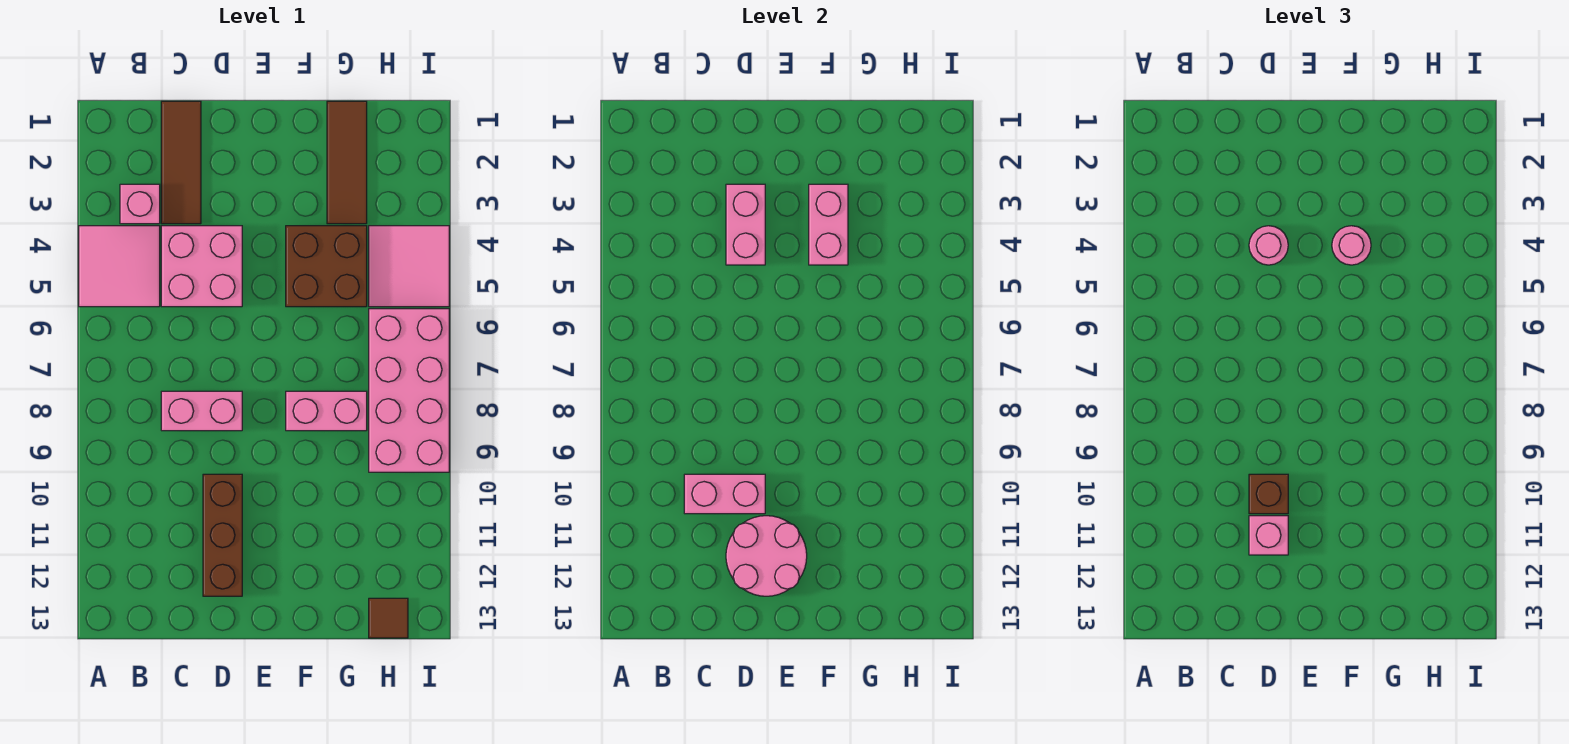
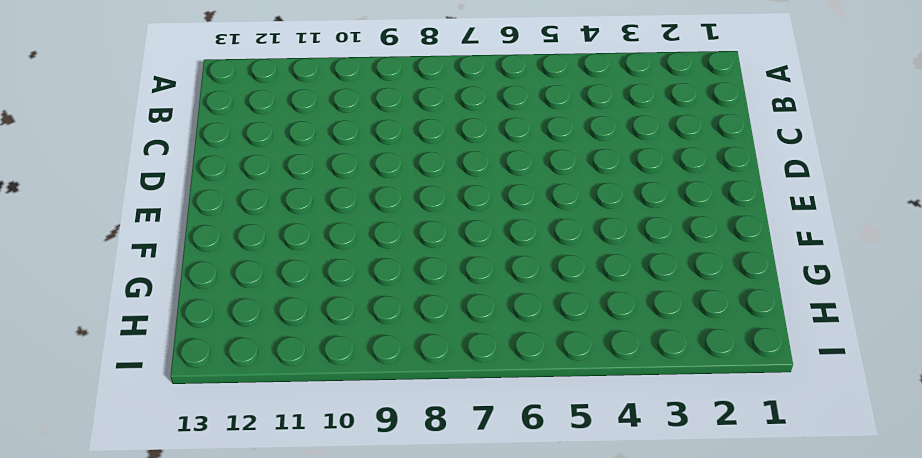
none -> pink tile A4:B5 level 1
none -> pink brick B3 level 1
none -> brown tile C1:C3 level 1

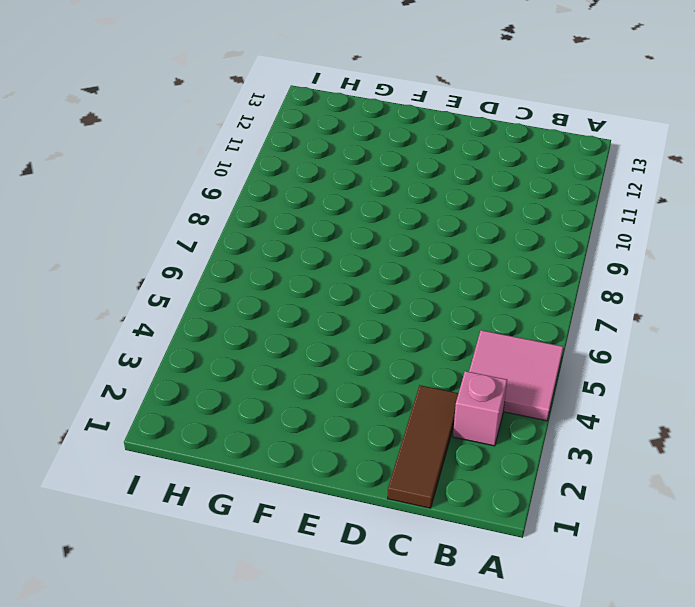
none -> pink brick C4:D5 level 1
none -> pink brick C8:D8 level 1
none -> brown brick D10:D12 level 1

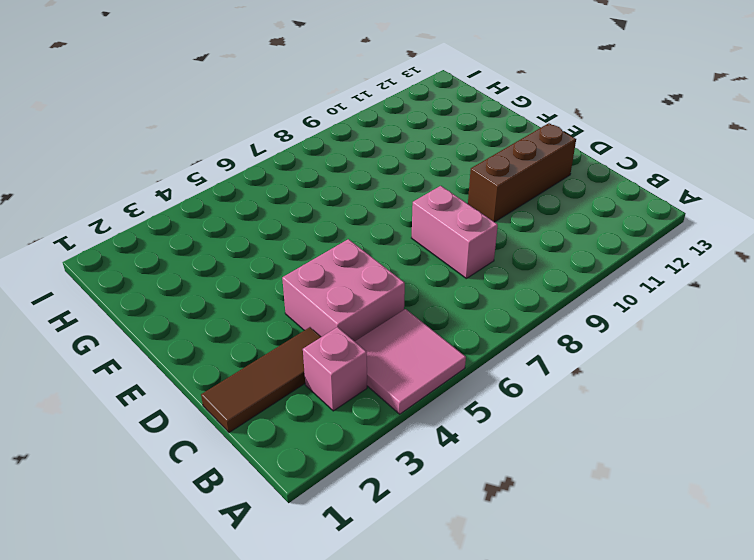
none -> brown brick F4:G5 level 1
none -> pink brick F8:G8 level 1
none -> brown tile G1:G3 level 1

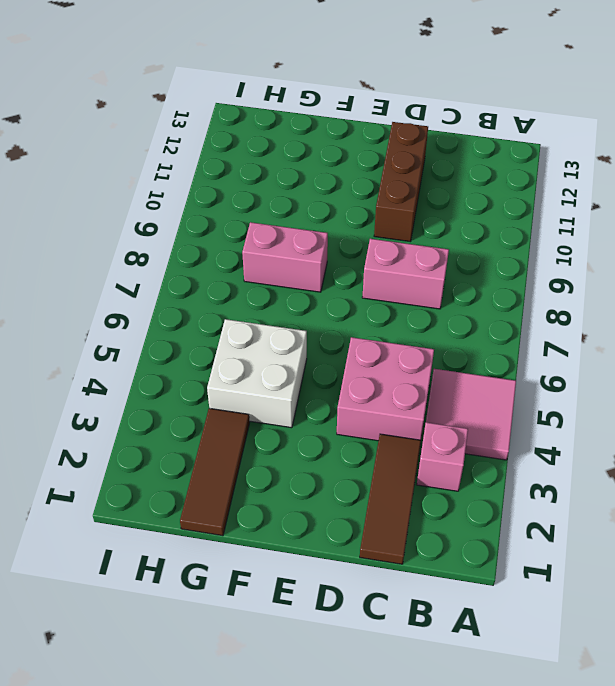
white brick F4:G5 level 1 -> brown brick F4:G5 level 1
none -> pink tile H4:I5 level 1
none -> pink brick H6:I9 level 1
none -> brown tile H13 level 1

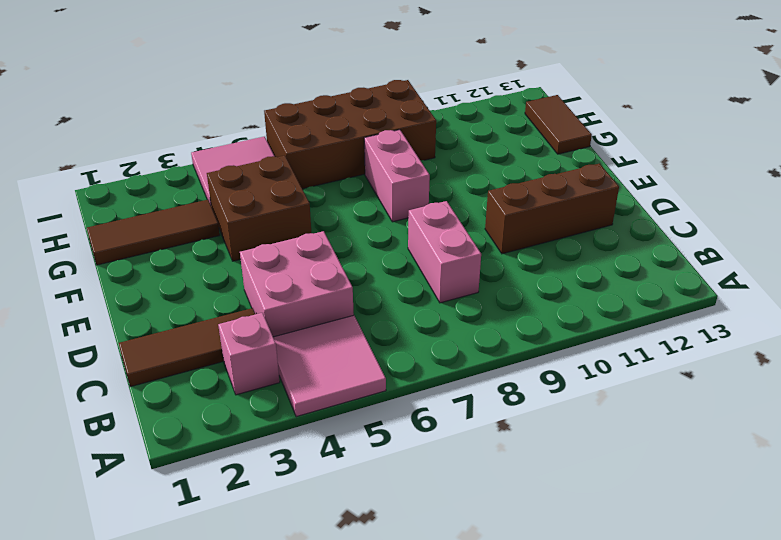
brown tile G13:H13 level 1 -> brown tile H13 level 1
brown brick H6:I9 level 1 -> pink brick H6:I9 level 1
none -> pink brick C10:D10 level 2
none -> pink brick D3:D4 level 2
none -> pink round brick D11:E12 level 2

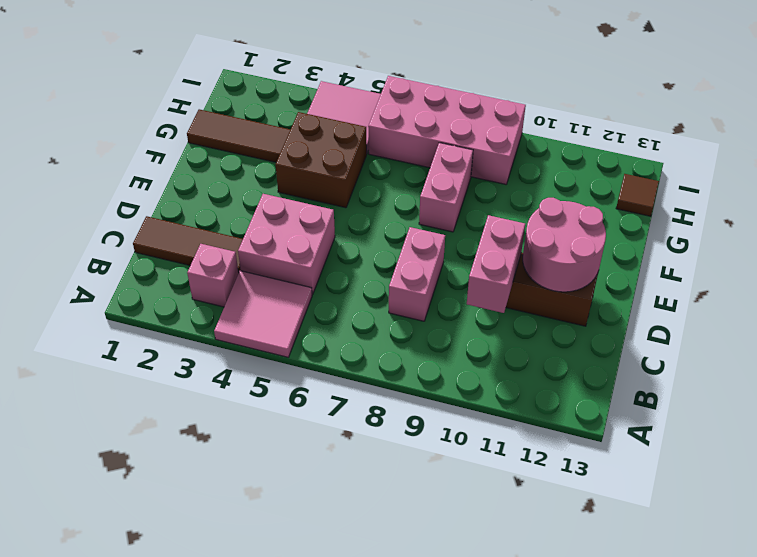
none -> pink brick D3:D4 level 2
none -> pink brick F3:F4 level 2
none -> pink round brick D4 level 3

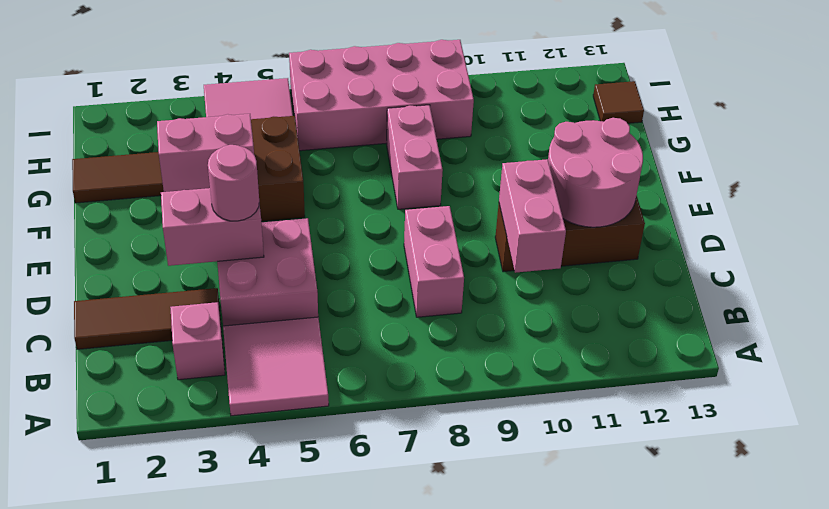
none -> brown brick D10 level 3
none -> pink brick D11 level 3
none -> pink round brick F4 level 3

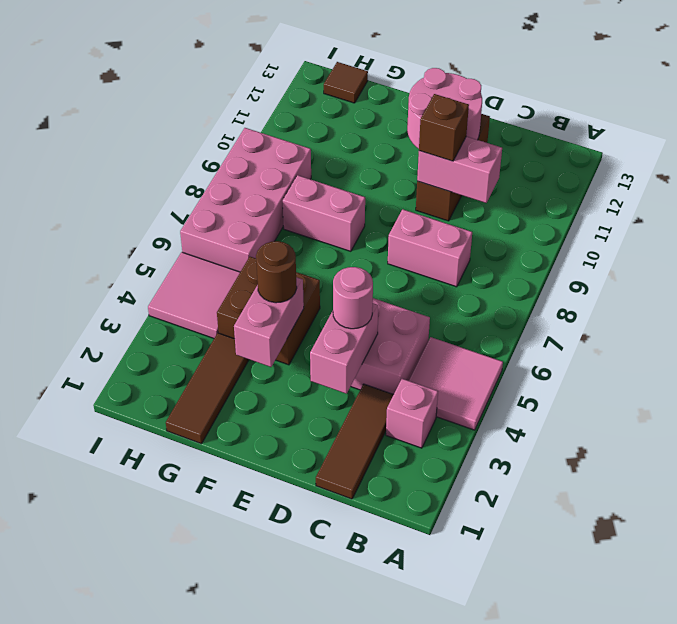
brown round brick F4 level 3 -> pink round brick F4 level 3
none -> pink brick D11 level 3

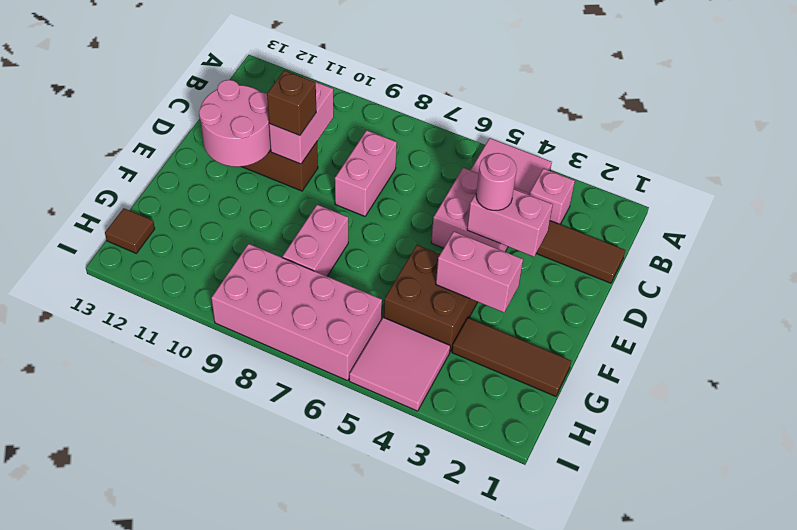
none -> pink brick D11 level 3
none -> pink round brick F4 level 3

